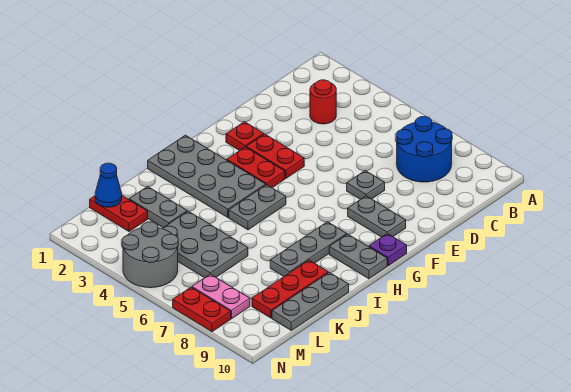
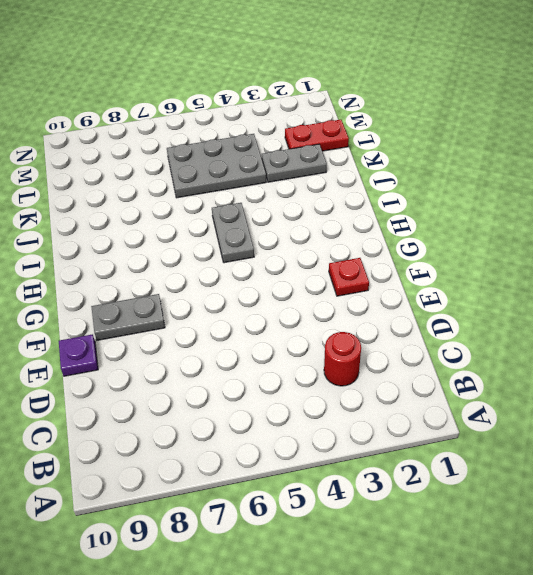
purple plate E10 level 1 -> purple plate G10 level 1
none -> blue round brick B7:C8 level 1
none -> grey plate E7 level 1
none -> red plate F3:F4 level 1

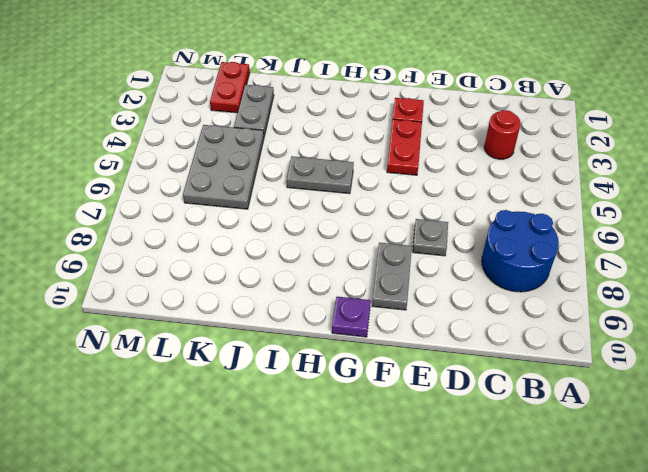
none -> red plate G3:G4 level 1
none -> grey plate H1:I4 level 1
none -> grey plate H8:J8 level 1

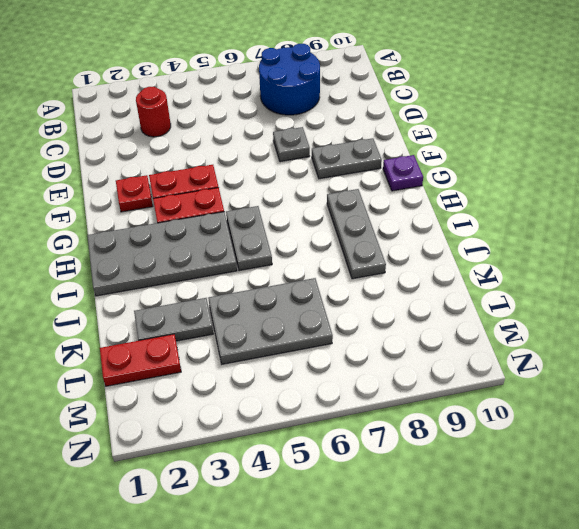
none -> grey plate H9:H10 level 1
none -> red plate J9:L9 level 1
none -> grey plate J10:L10 level 1

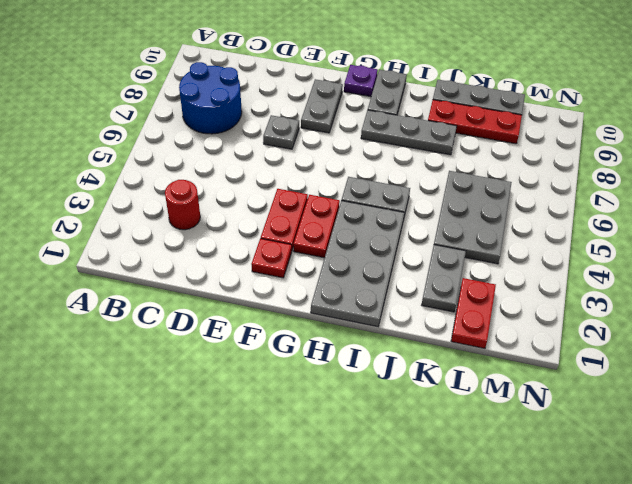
none -> grey round brick M4:N5 level 1
none -> pink plate M7:M8 level 1
none -> red plate N7:N8 level 1

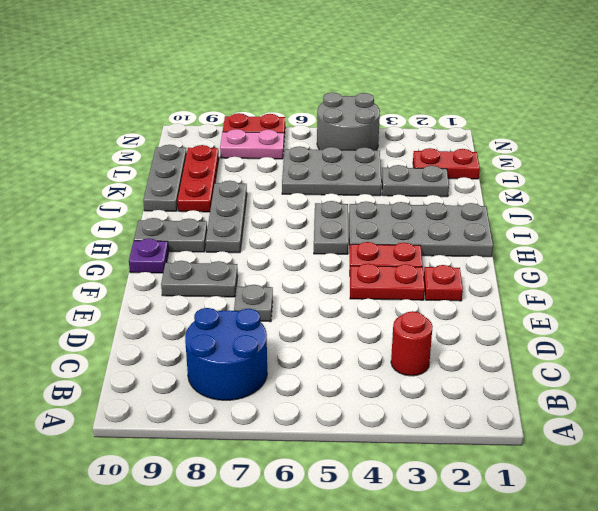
none -> blue cone L1 level 2

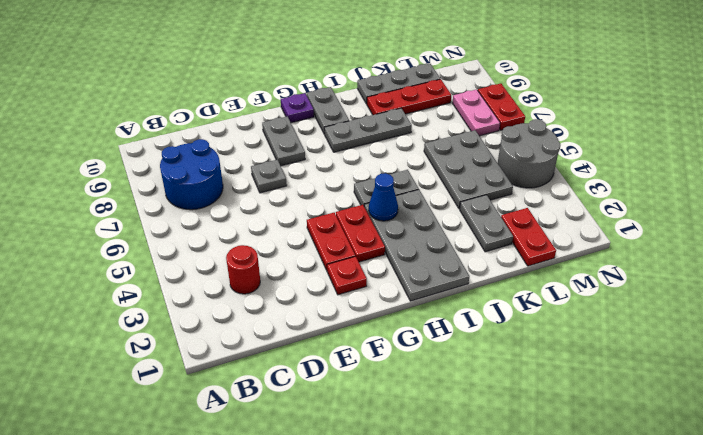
blue cone H4 level 2 -> blue cone L1 level 2

